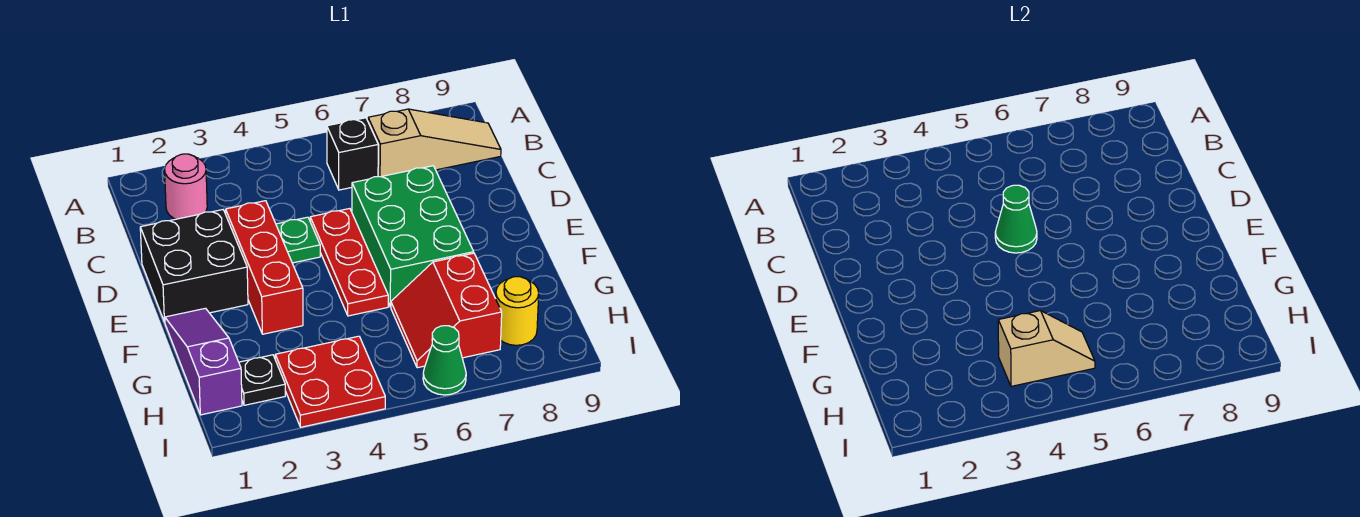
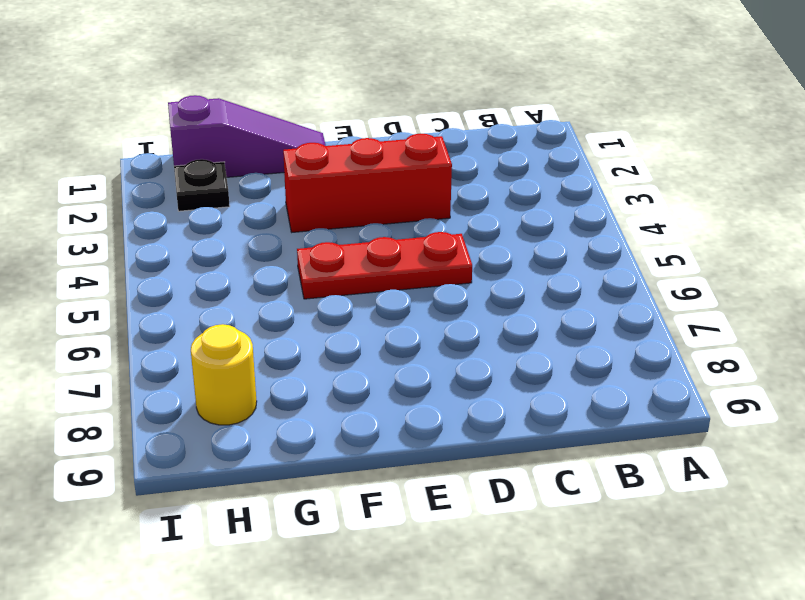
none -> pink round brick B2 level 1
none -> black brick B6 level 1
none -> tan slope B7:B9 level 1 top 7

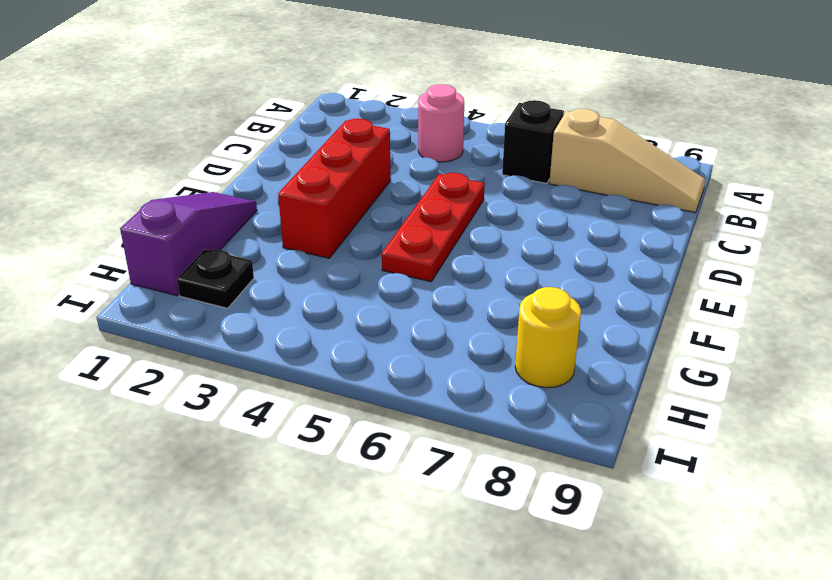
pink round brick B4 level 1 -> pink round brick B2 level 1
none -> black brick D1:E2 level 1
none -> green plate D4 level 1
none -> green brick D6:F7 level 1

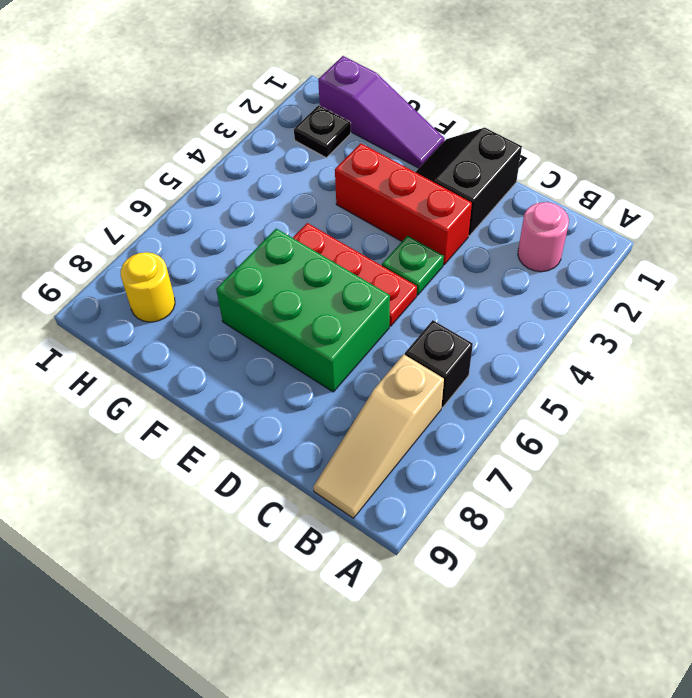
black slope D1:E2 level 1 top D -> black brick D1:E2 level 1
none -> red slope G6:H7 level 1 top 7
none -> red plate H3:I4 level 1
none -> green cone I6 level 1

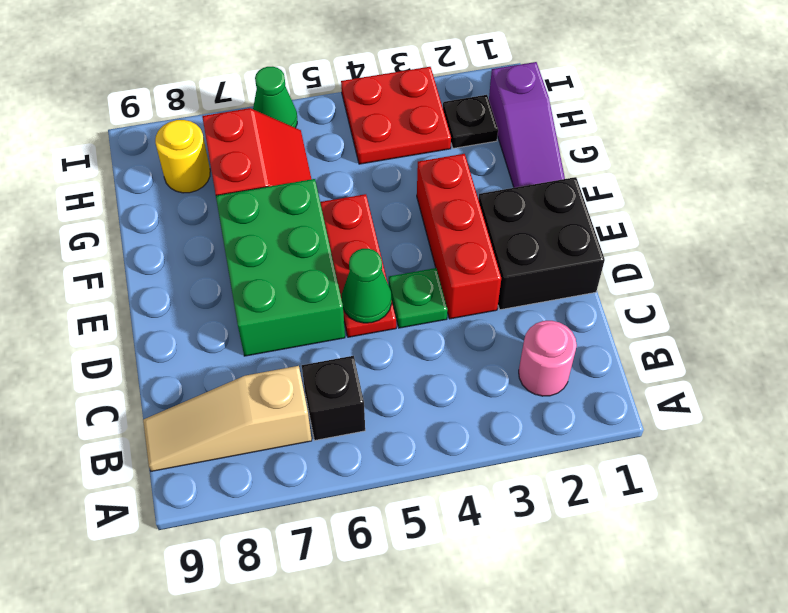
none -> tan slope H4:H5 level 2 top 4

